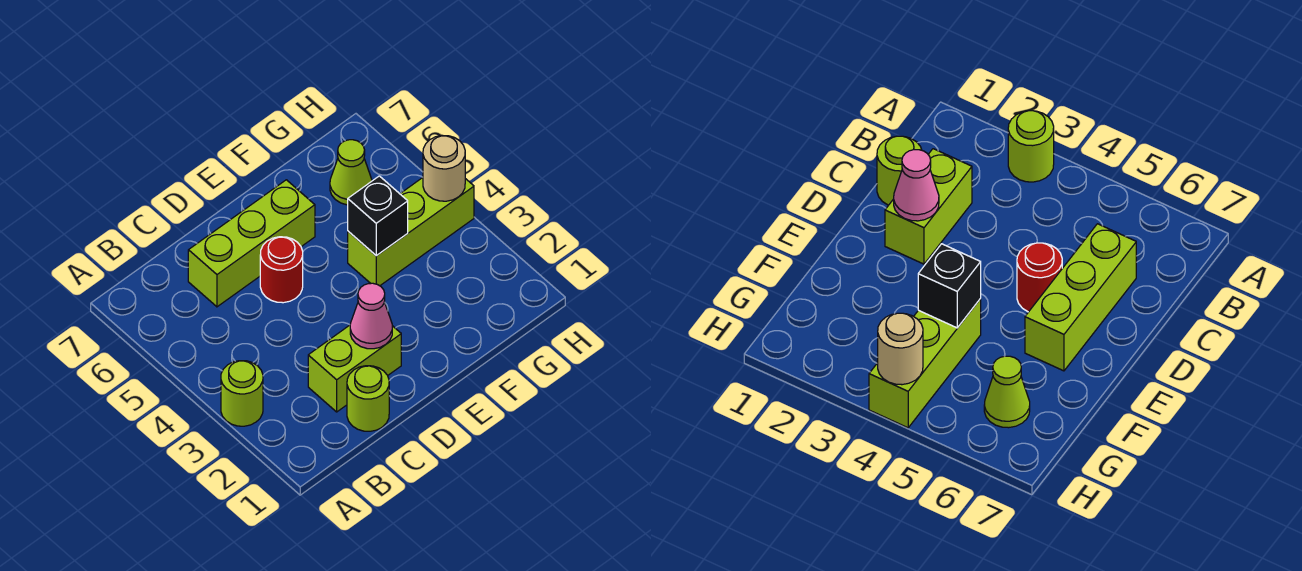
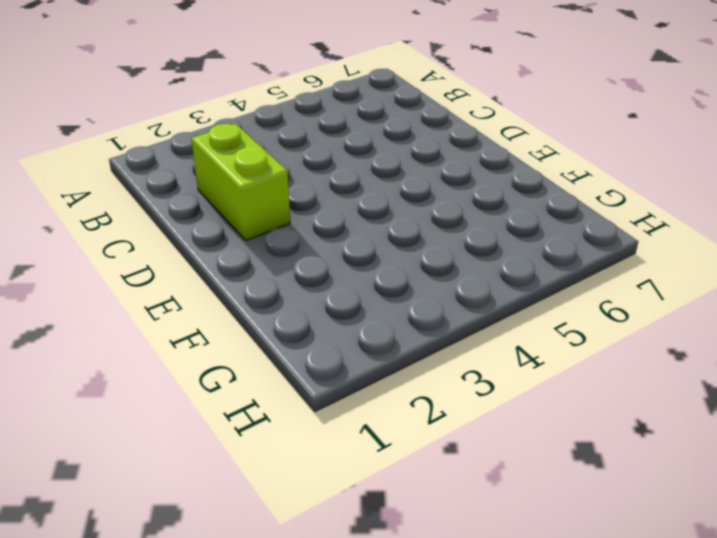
none -> lime round brick A3 level 1
none -> lime round brick C1 level 1

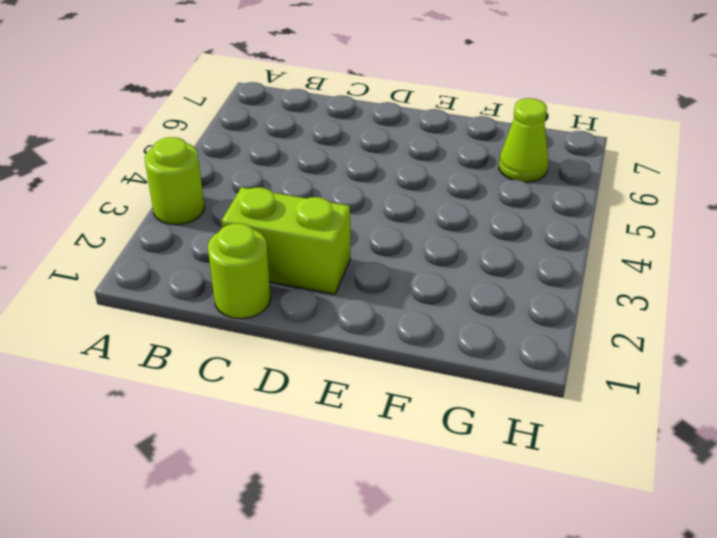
none -> lime brick C6:E6 level 1
none -> red round brick D5 level 1

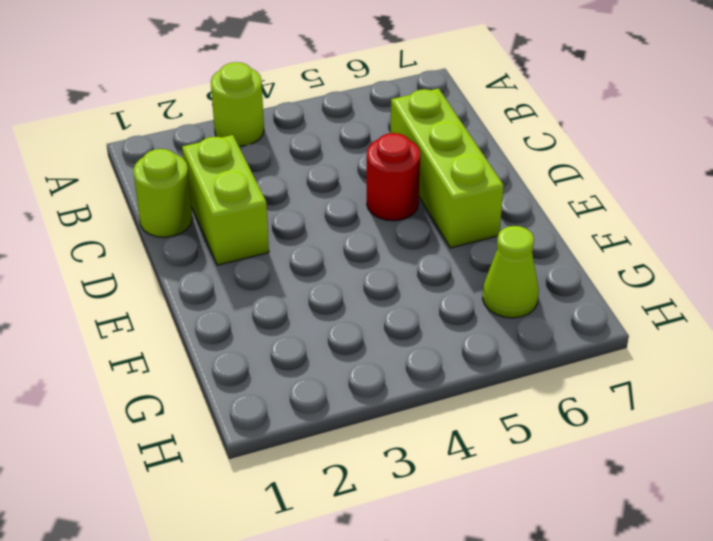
none -> lime brick F4:H4 level 1
none -> pink cone D2 level 2

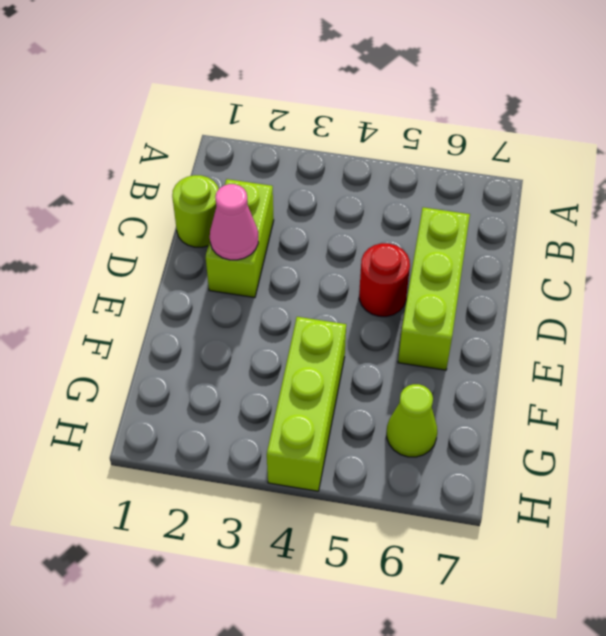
none -> lime round brick A3 level 1
none -> black brick F4 level 2

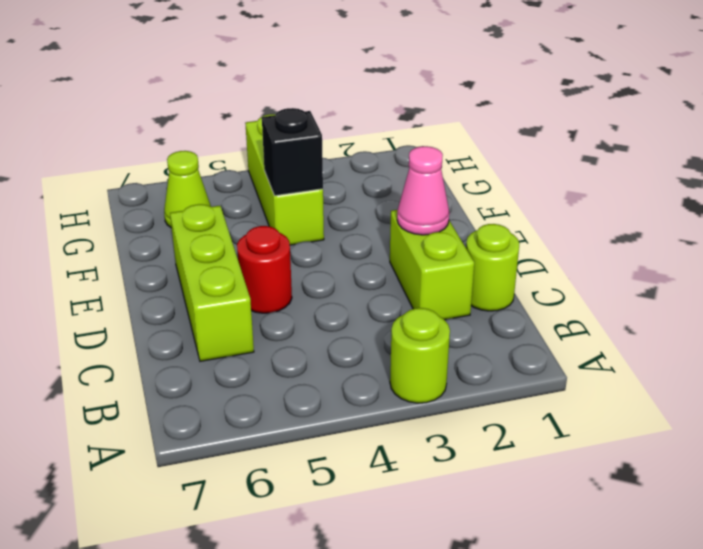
none -> tan round brick H4 level 2

